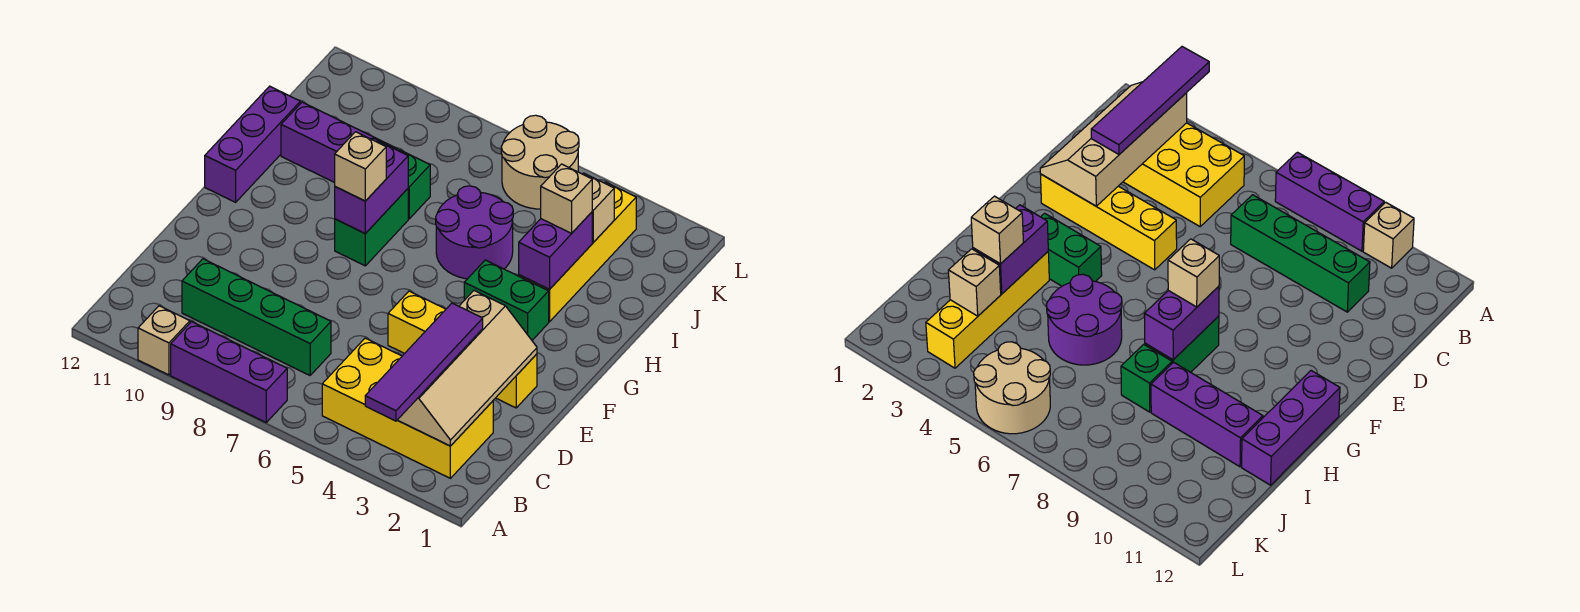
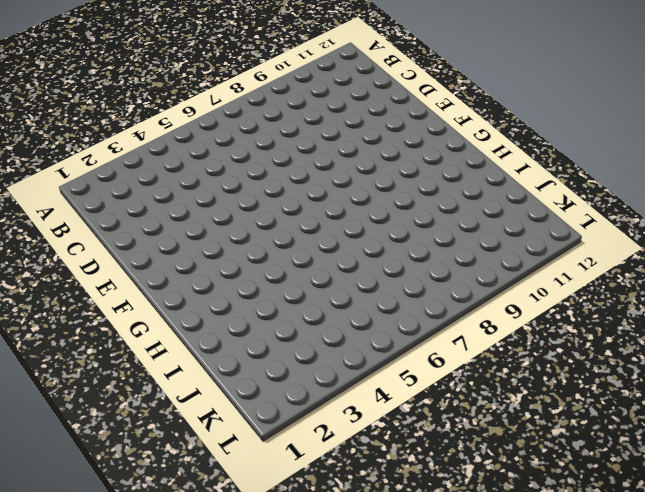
none -> purple brick A7:A9 level 1
none -> tan brick A10 level 1
none -> yellow brick B2:C5 level 1

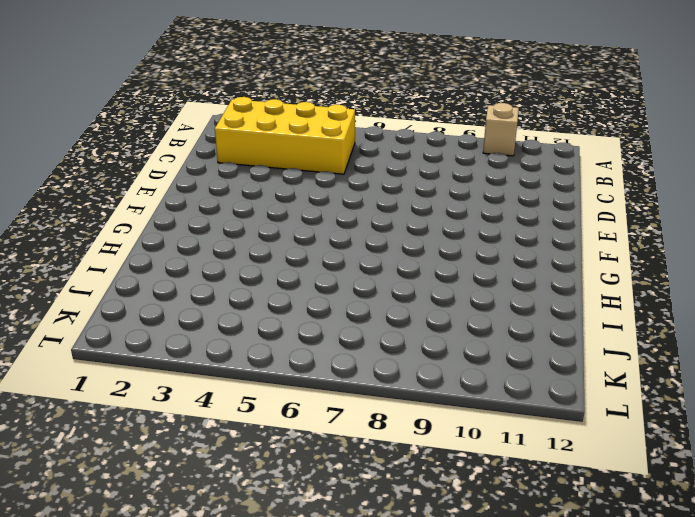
none -> purple brick A7:A9 level 1
none -> green brick C7:C10 level 1
none -> yellow brick E2:E5 level 1

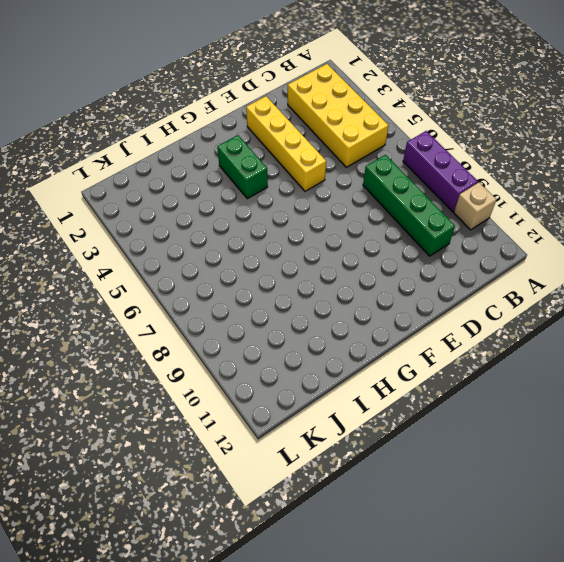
none -> green brick G8:H8 level 1
none -> purple brick G12:I12 level 1
none -> yellow brick H3:K3 level 1

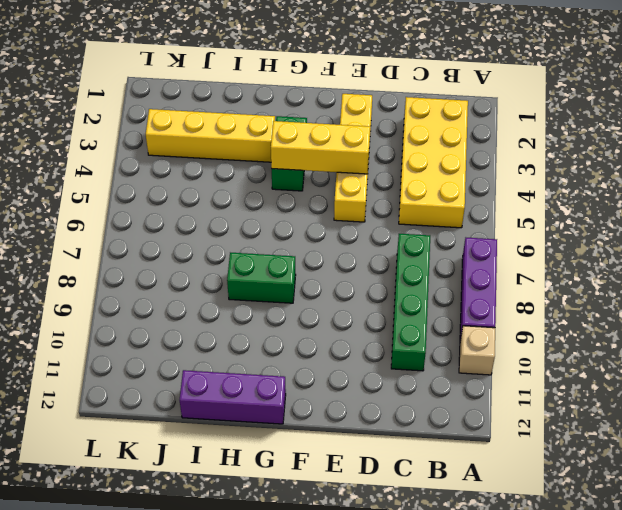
yellow brick E4:G4 level 2 -> none
none -> purple round brick H5:I6 level 1
none -> green brick I8 level 1
none -> purple brick I9:I11 level 1

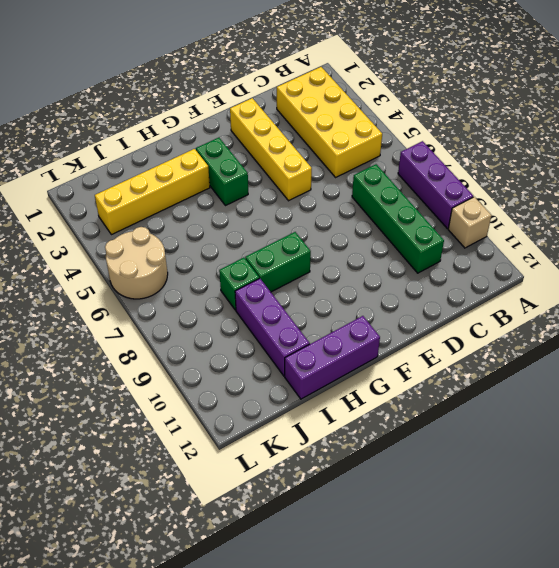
none -> purple round brick H5:I6 level 1
none -> tan slope B2:E3 level 2 top 3
none -> purple brick G8:H8 level 2

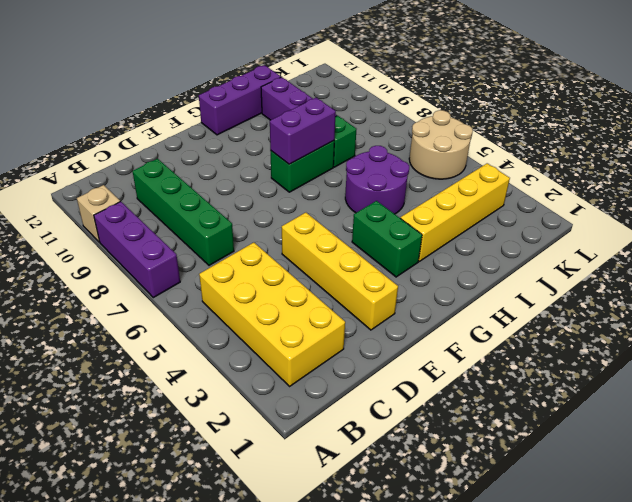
none -> tan slope B2:E3 level 2 top 3
none -> purple brick H3:I3 level 2
none -> tan brick J3 level 2

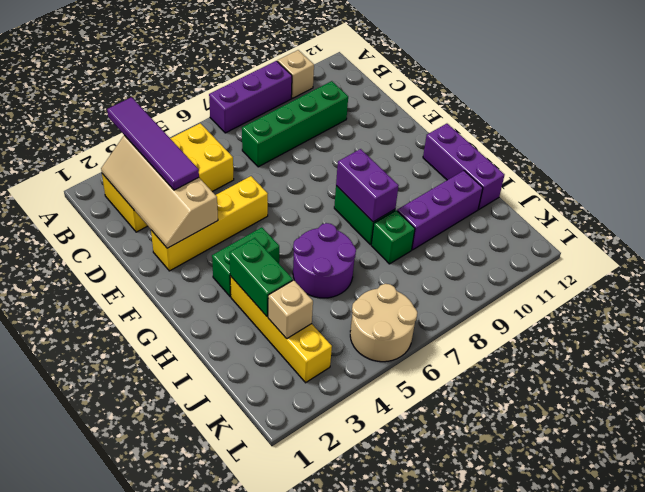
green brick H3:I3 level 2 -> purple brick H3:I3 level 2
none -> tan brick G8 level 3
none -> tan brick I3 level 3

